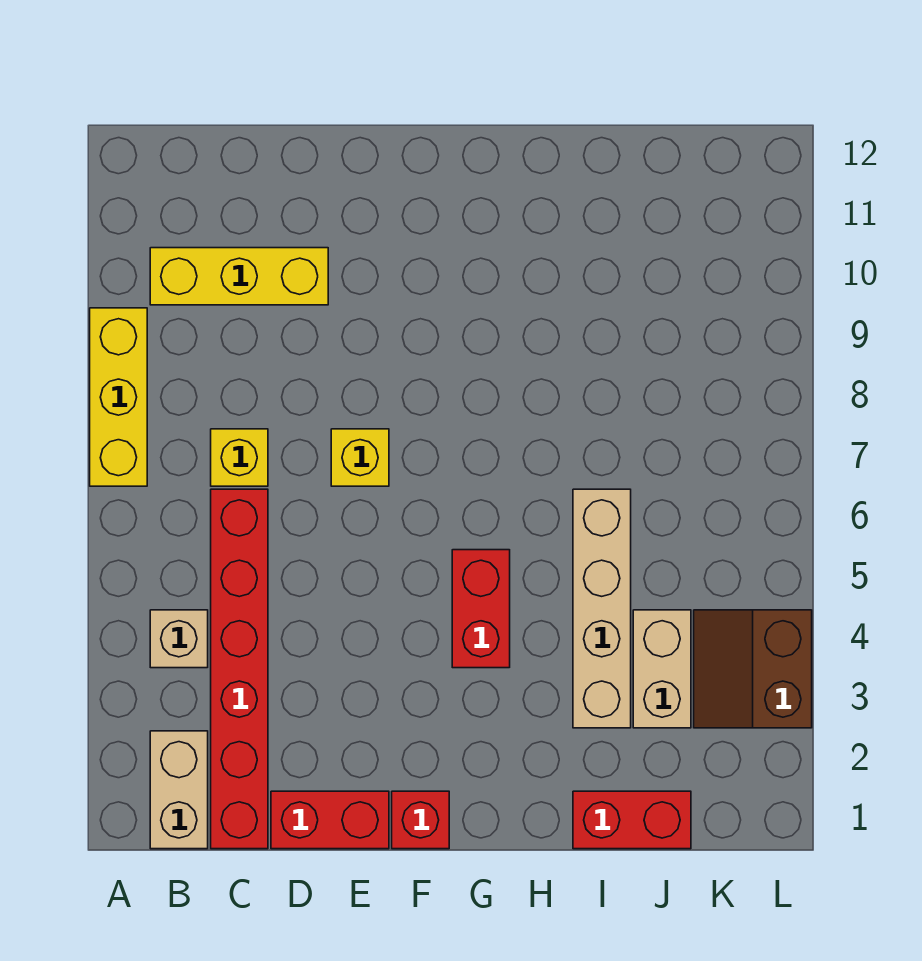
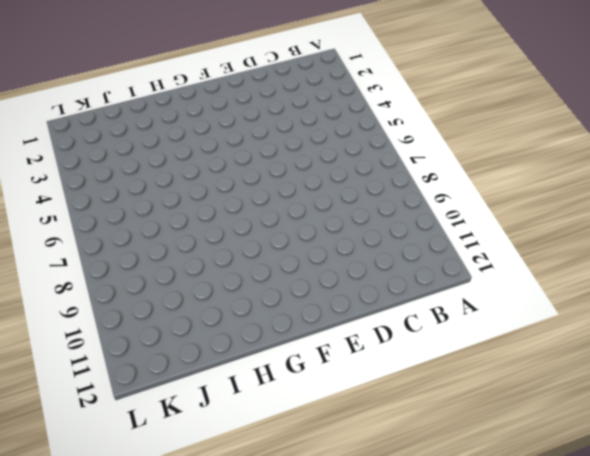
none -> yellow brick A7:A9 level 1
none -> tan brick B1:B2 level 1
none -> tan brick B4 level 1

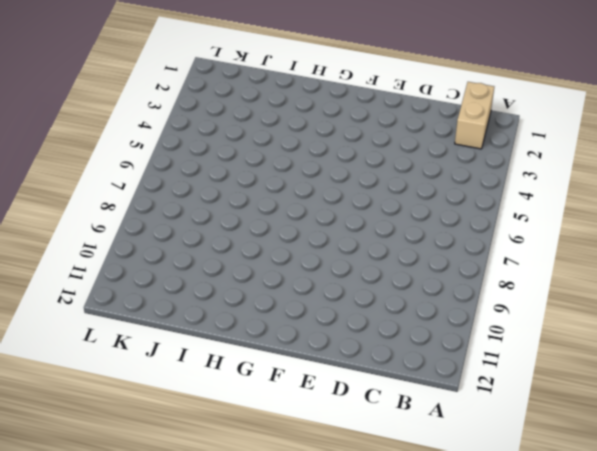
none -> yellow brick A7:A9 level 1
none -> tan brick B4 level 1
none -> yellow brick B10:D10 level 1

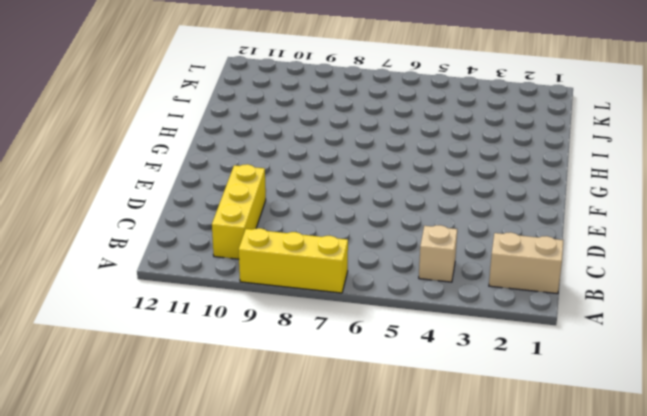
none -> red brick C1:C6 level 1
none -> yellow brick C7 level 1
none -> red brick D1:E1 level 1

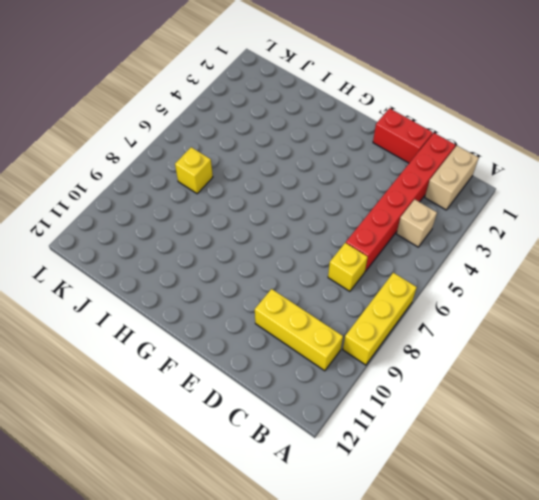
yellow brick J7 level 1 -> yellow brick E7 level 1
none -> red brick F1 level 1
none -> red brick G4:G5 level 1
none -> red brick I1:J1 level 1

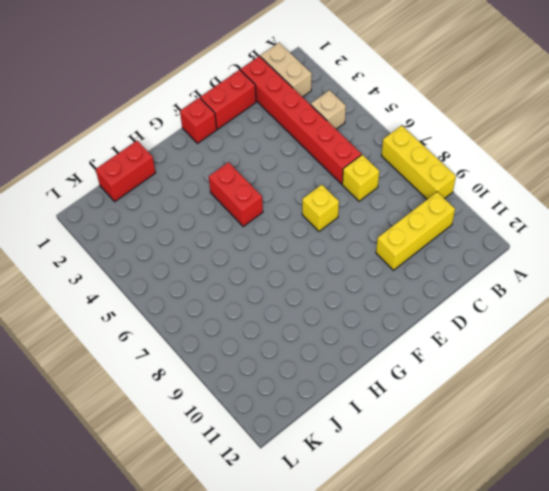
none -> tan brick I3:I6 level 1
none -> tan brick J3:J4 level 1
none -> brown slope K3:L4 level 1 top L

